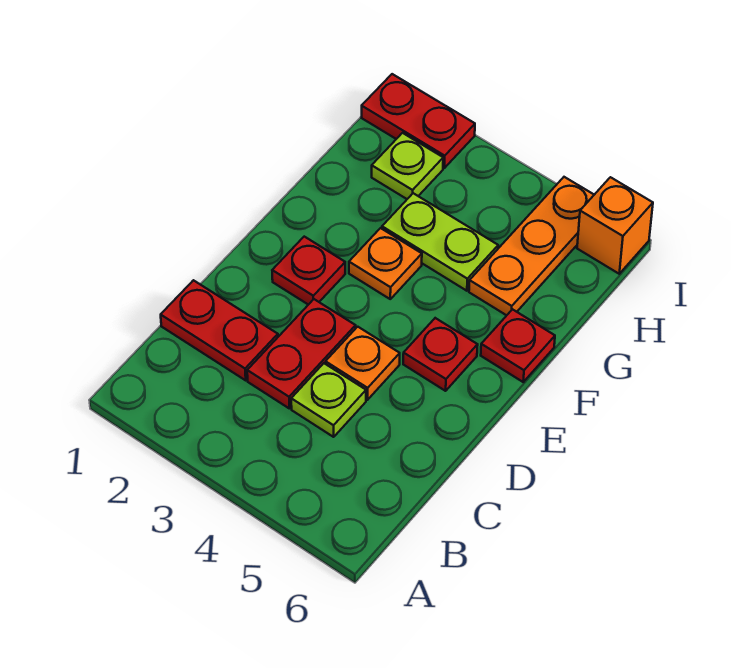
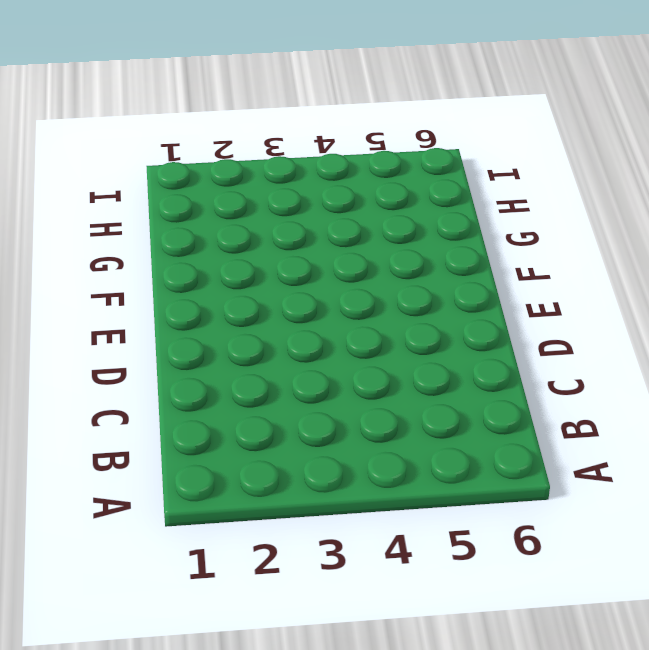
none -> red plate C1:C2 level 1
none -> red plate C3:D3 level 1
none -> lime plate C4 level 1

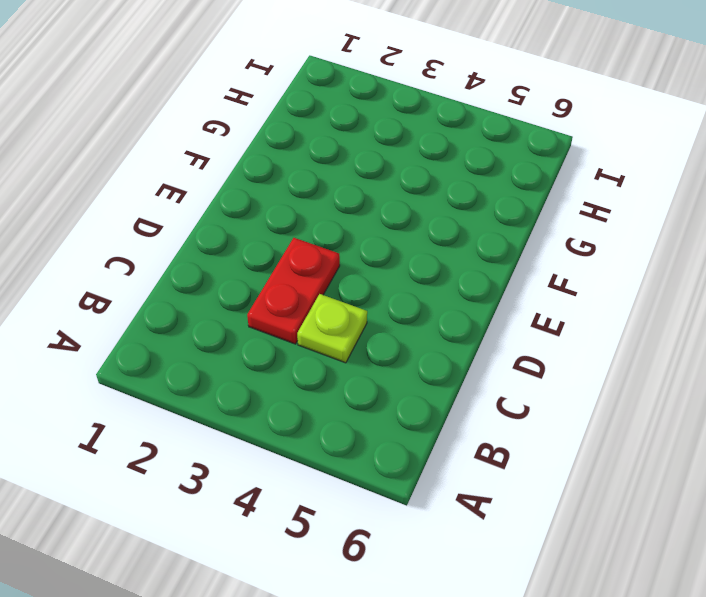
none -> red plate C1:C2 level 1
none -> orange plate D4 level 1
none -> red plate E2 level 1

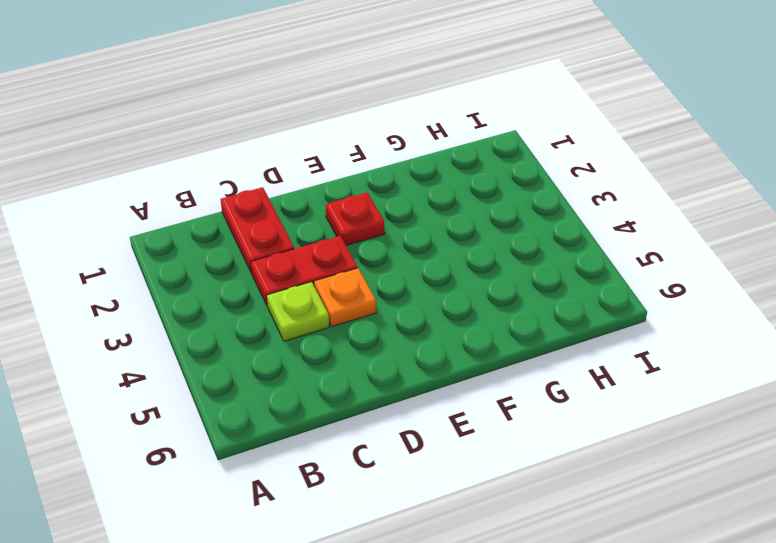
none -> red plate E5 level 1
none -> orange plate F3 level 1
none -> red plate F6 level 1

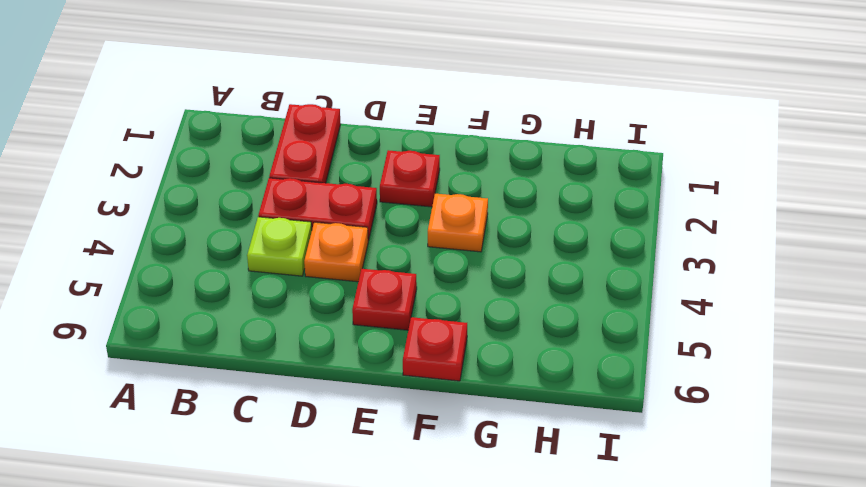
none -> lime plate G3:G4 level 1
none -> orange plate G5:I5 level 1
none -> lime plate H2 level 1

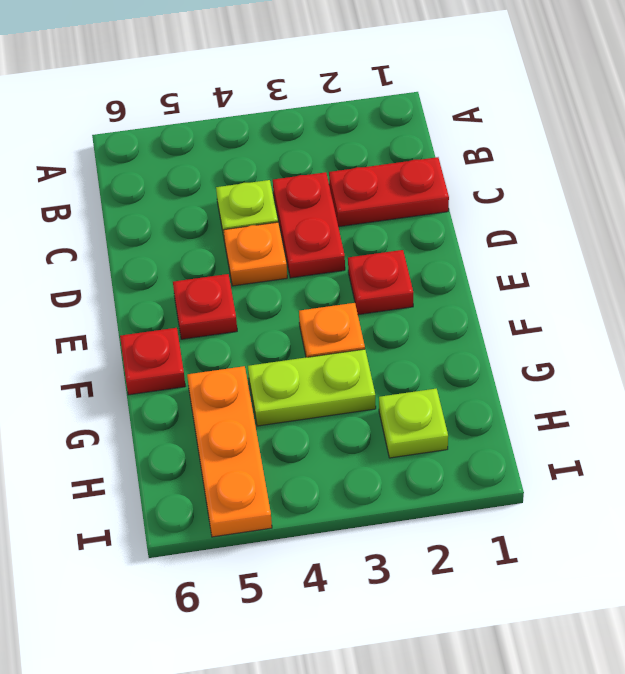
none -> red plate I1:I2 level 1
none -> orange brick I6 level 1

